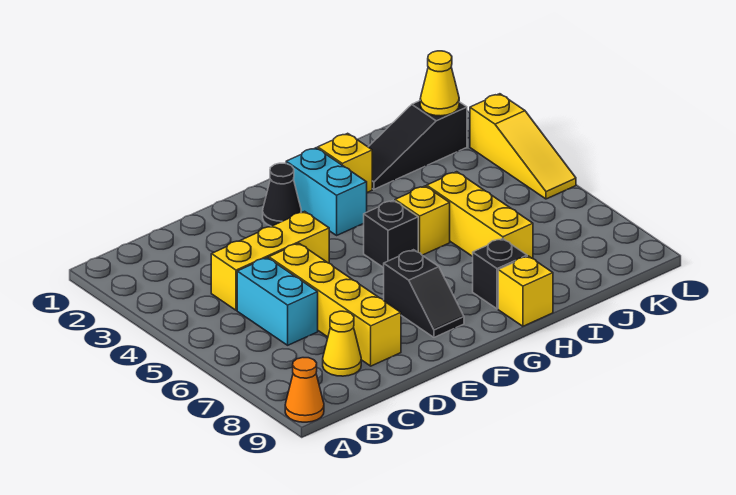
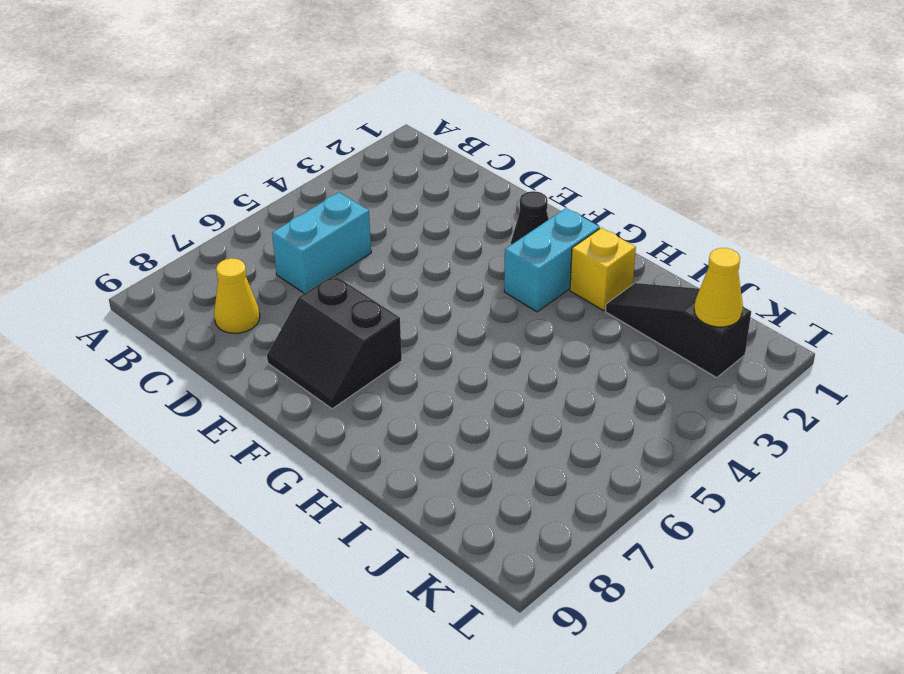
black slope E7:F8 level 1 top 7 -> black slope F7:F8 level 1 top 7
none -> orange cone A9 level 1
none -> yellow brick C4:E4 level 1
none -> yellow brick D5:D8 level 1

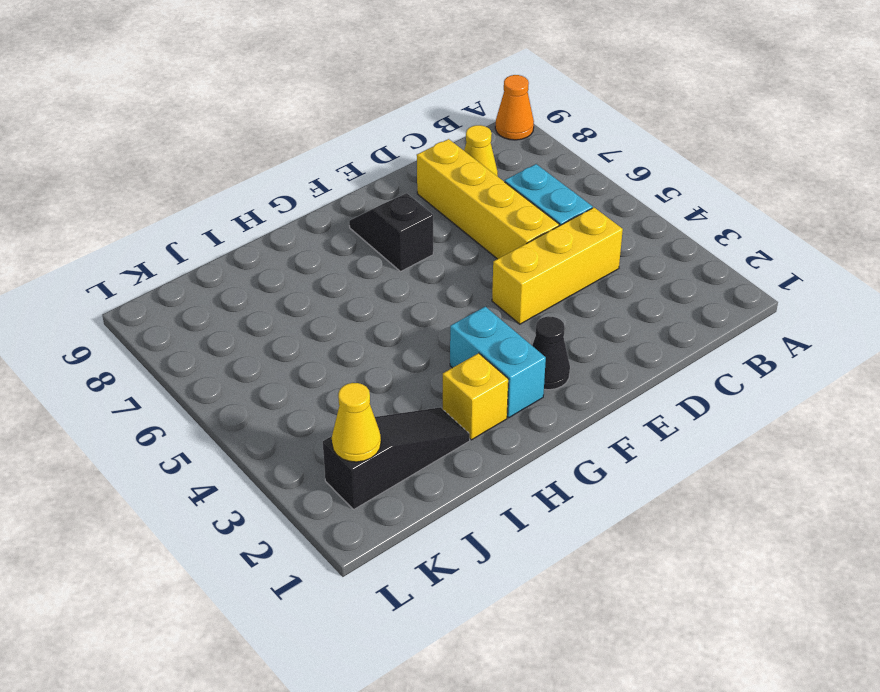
none -> black brick G5 level 1
none -> yellow brick H5 level 1
none -> black brick H8 level 1

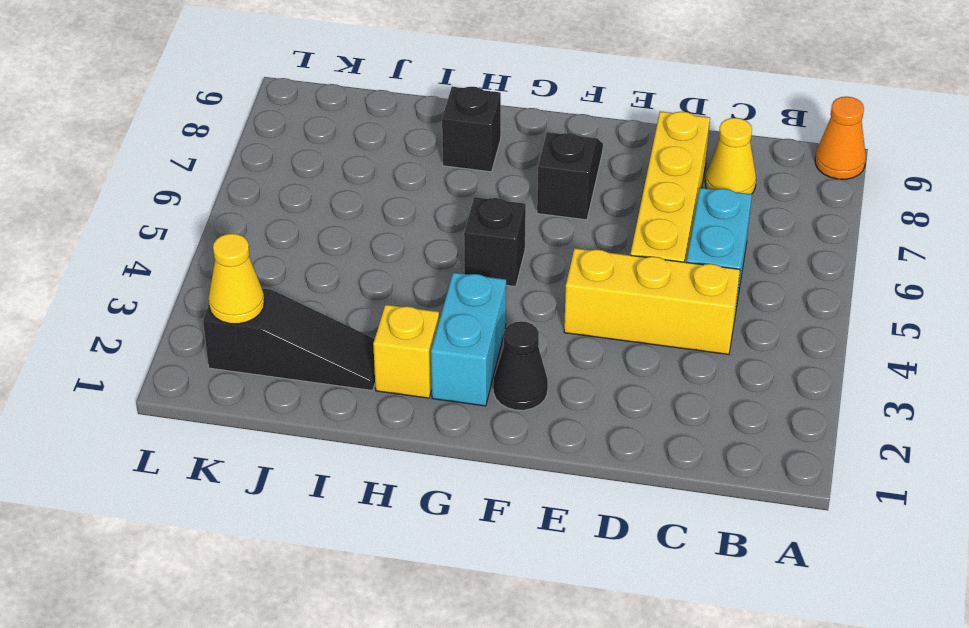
none -> yellow brick H5 level 1
none -> yellow brick H9 level 1
none -> yellow brick I5:I7 level 1

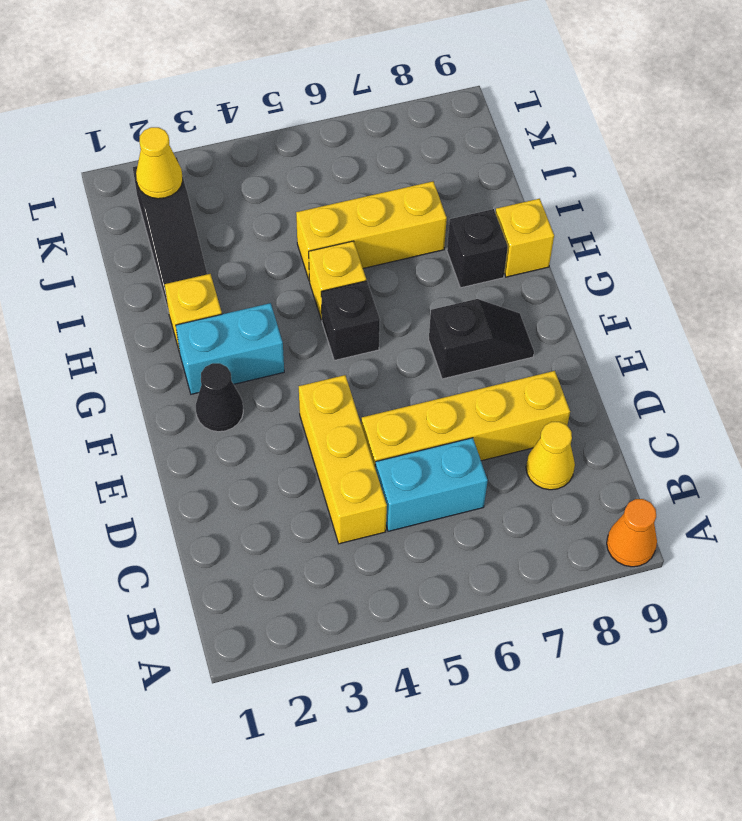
none -> yellow slope L3:L5 level 1 top 3

